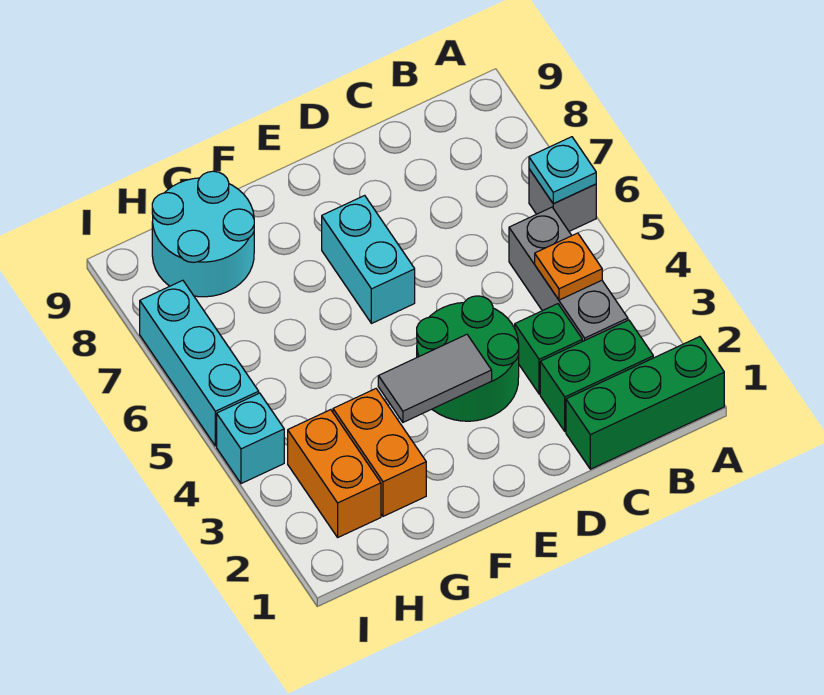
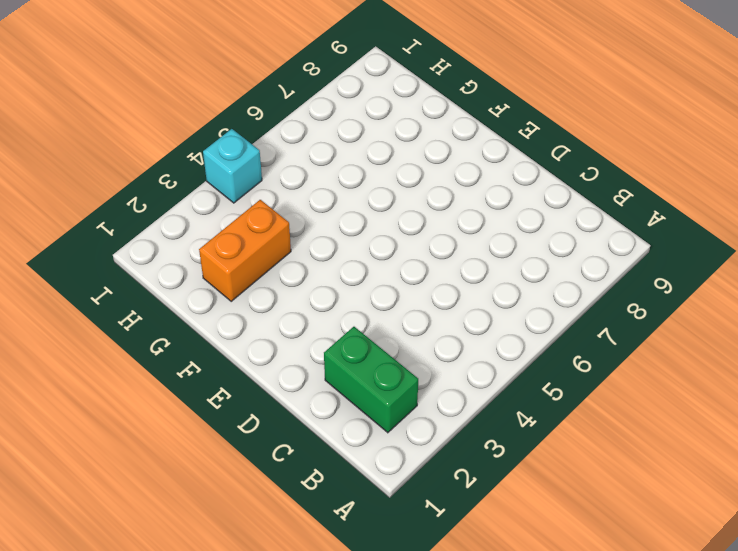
none -> green brick A1:C1 level 1
none -> grey brick A6 level 1
none -> grey brick B3:B5 level 1

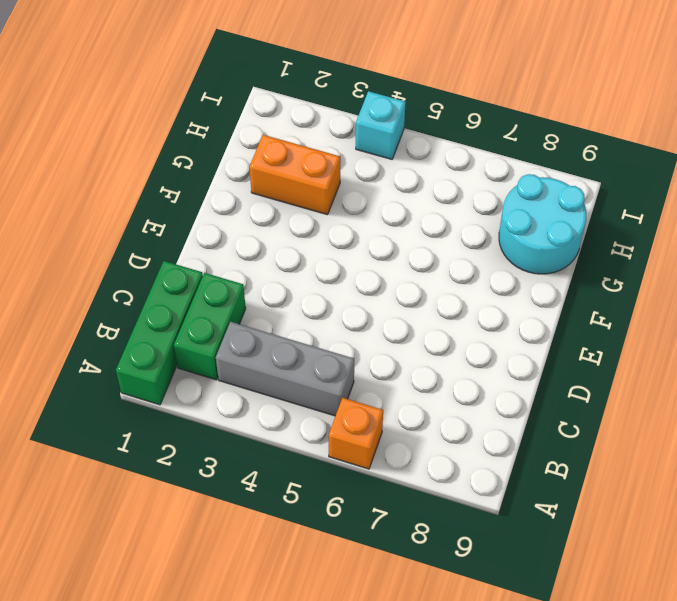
orange brick A6 level 1 -> grey brick A6 level 1
none -> green brick C3 level 1
none -> green round brick D3:E4 level 1
none -> cyan brick E6:E7 level 1

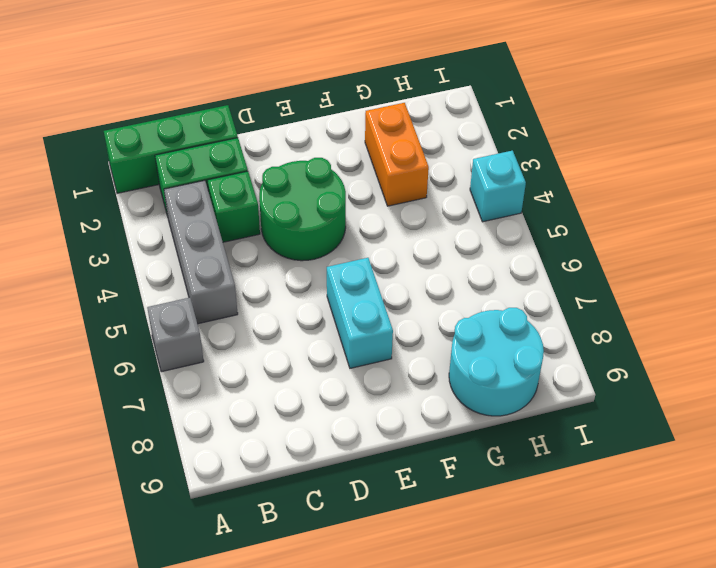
none -> orange brick H2:H3 level 1
none -> cyan brick I5:I7 level 1
none -> cyan plate A6 level 2

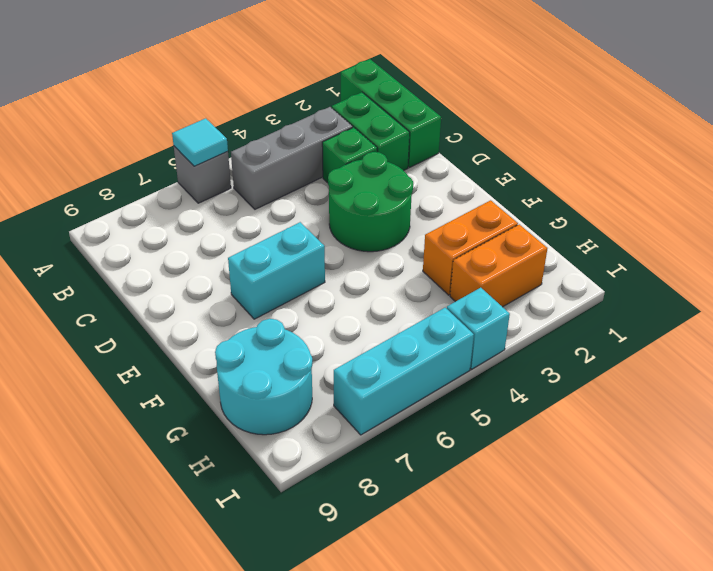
cyan tile A6 level 2 -> cyan plate A6 level 2
none -> orange plate B4 level 2
none -> grey tile E3:F3 level 2

